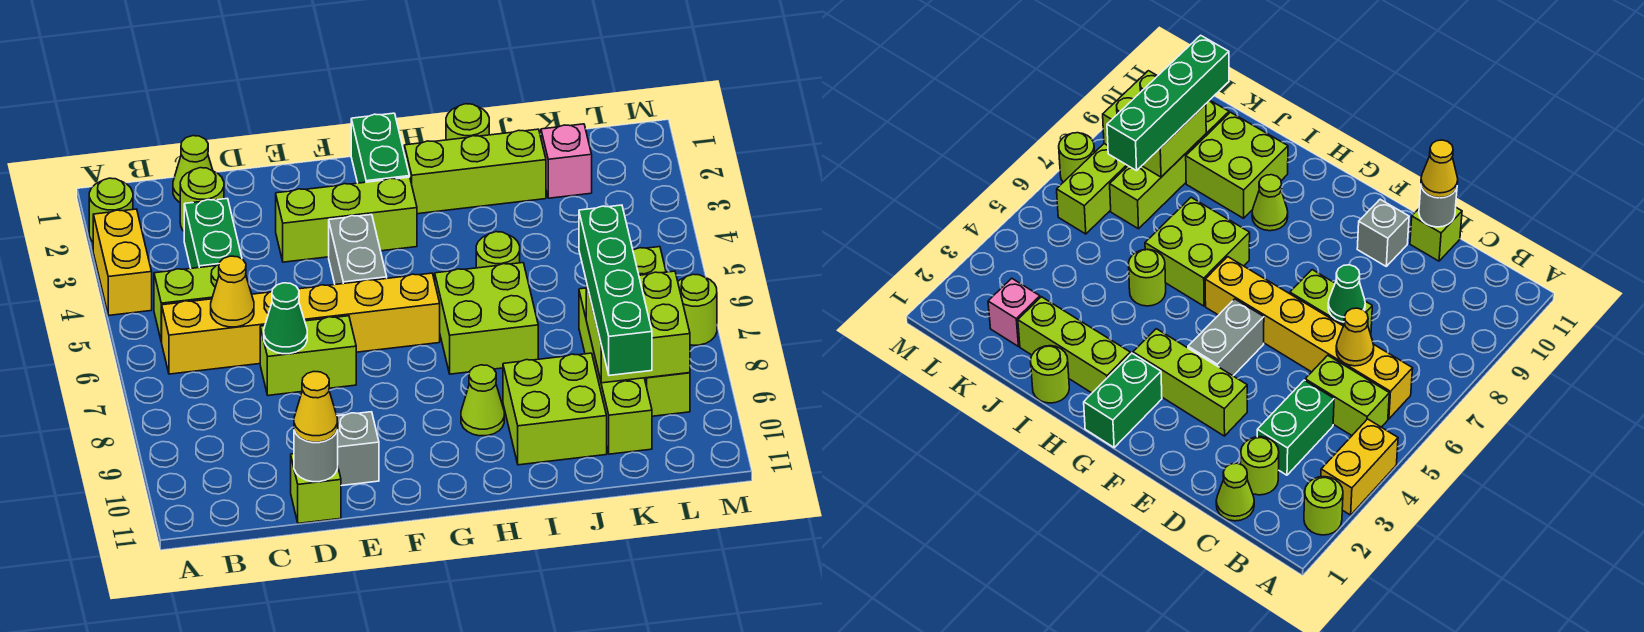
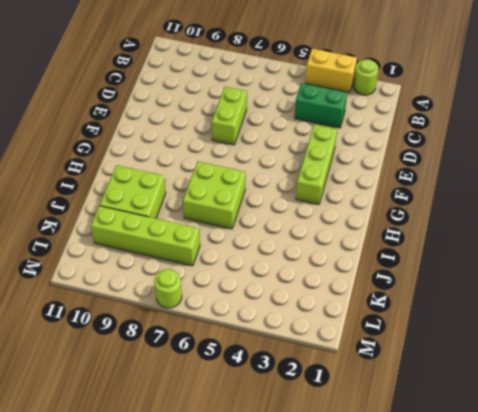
none -> lime brick B5:C5 level 1
none -> yellow brick B6:G6 level 1
none -> lime cone C1 level 1

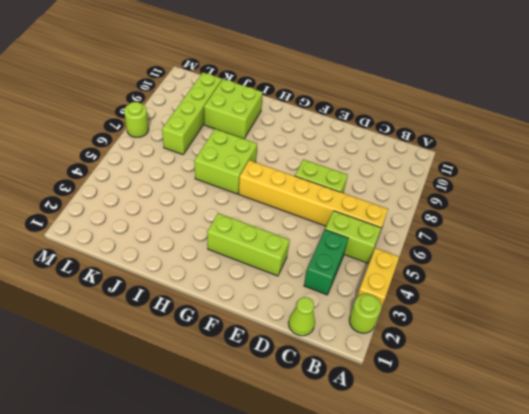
none -> lime round brick C2 level 1
none -> lime brick D11 level 1
none -> grey brick E10 level 1

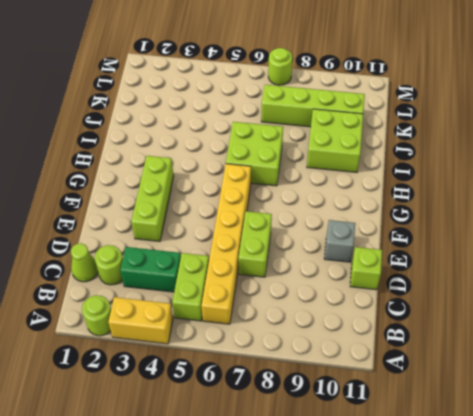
none -> grey brick F4:F5 level 1
none -> green brick G1:G2 level 1
none -> lime brick H2:J2 level 1

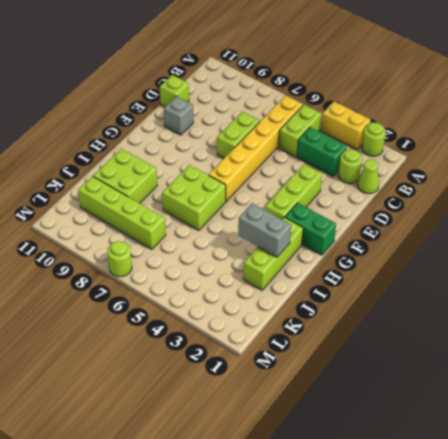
grey brick I2:I3 level 2 -> grey brick F4:F5 level 1
none -> lime cone H9 level 1
none -> lime round brick I1 level 1
none -> lime round brick I5 level 1

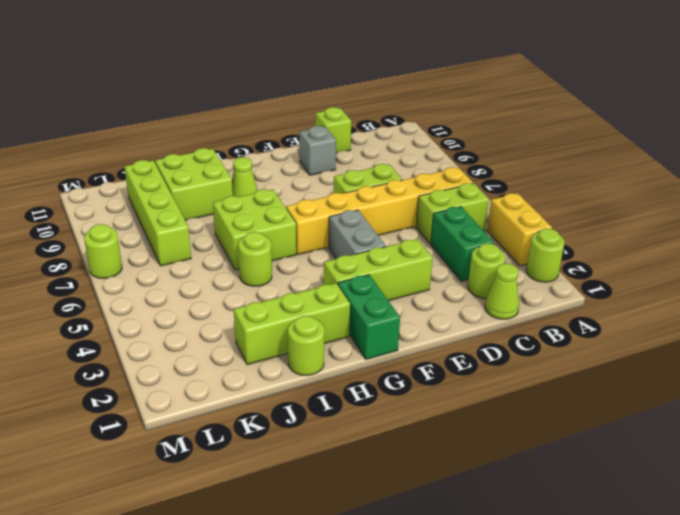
none -> pink brick K2 level 1
none -> lime brick L6:L9 level 1
none -> yellow cone C6 level 2

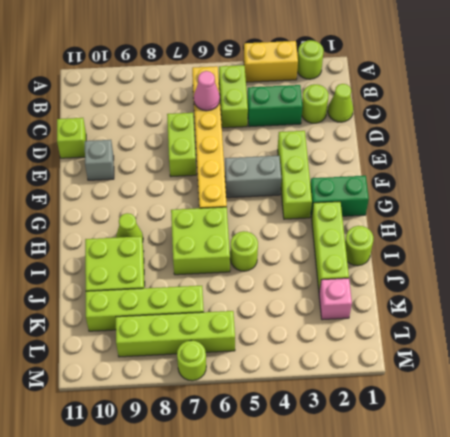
pink cone C6 level 2 -> yellow cone C6 level 2
none -> green cone D7 level 2
none -> grey round brick D11 level 2
none -> lime brick K8:L9 level 2

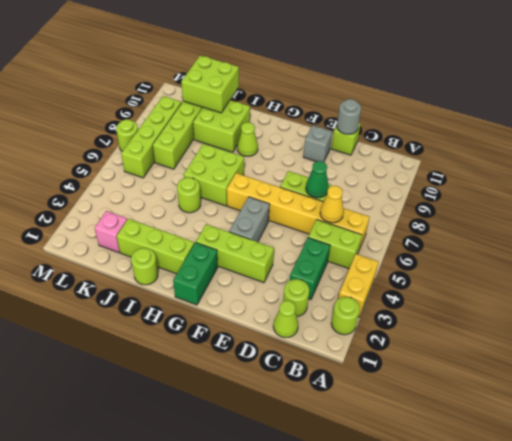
lime brick J10:K11 level 2 -> lime brick K8:L9 level 2
none -> yellow cone D11 level 3
none -> green brick K7:K10 level 3

